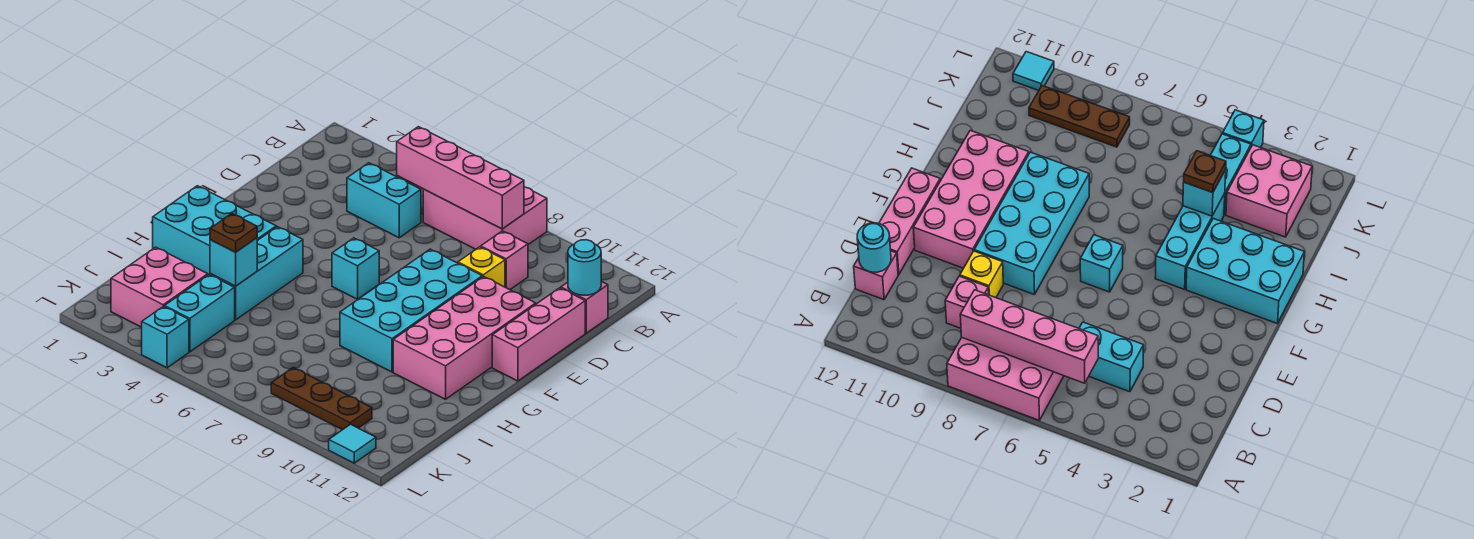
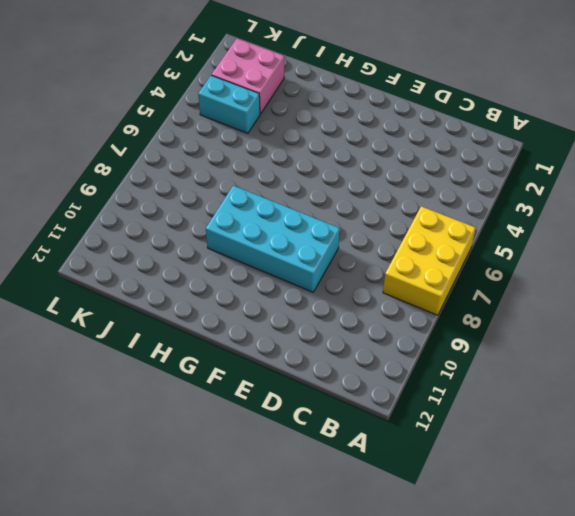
yellow brick A6:B8 level 1 -> pink brick A6:B8 level 1
none -> cyan brick C4:C5 level 1
none -> pink brick C9 level 1
none -> pink brick C12 level 1

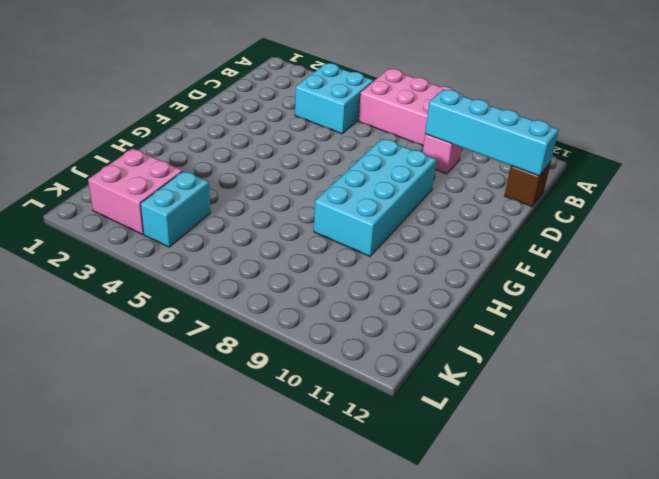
cyan brick B4:C5 level 1 -> cyan brick C4:C5 level 1
cyan brick C9:C12 level 2 -> cyan round brick C12 level 2
brown brick C12 level 1 -> pink brick C12 level 1
none -> yellow brick D9 level 1
none -> pink brick D12:F12 level 1
none -> pink brick E10:H11 level 1

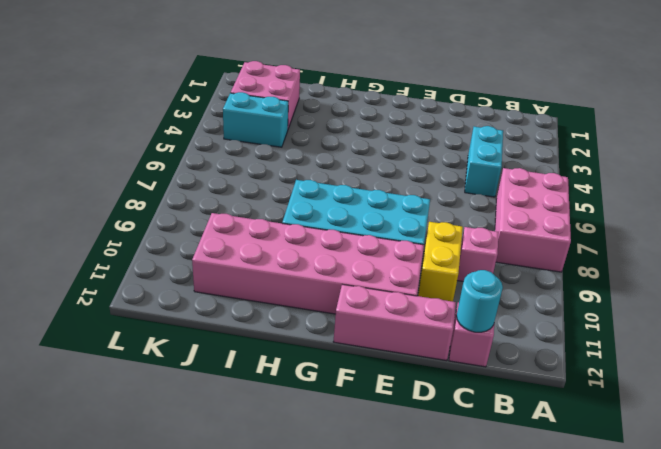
yellow brick D9:D10 level 1 -> yellow brick D9 level 1
pink brick E10:J11 level 1 -> pink brick E10:H11 level 1
none -> cyan brick F6 level 1
none -> cyan brick G1:H3 level 1
none -> cyan brick G4:I4 level 1

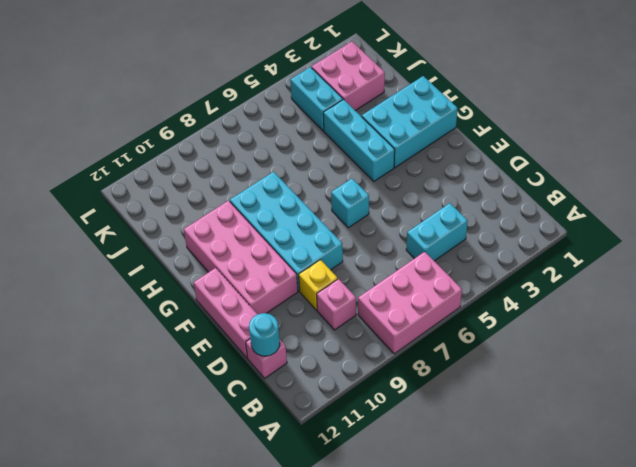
none -> brown plate K8:K10 level 1
none -> cyan brick L4 level 1
none -> cyan tile L11 level 1

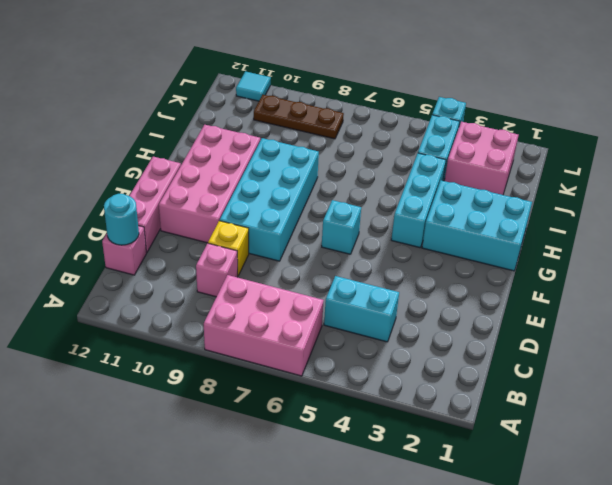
none -> pink brick B5:B8 level 2
none -> cyan brick I4 level 2
none -> brown plate I4 level 3

